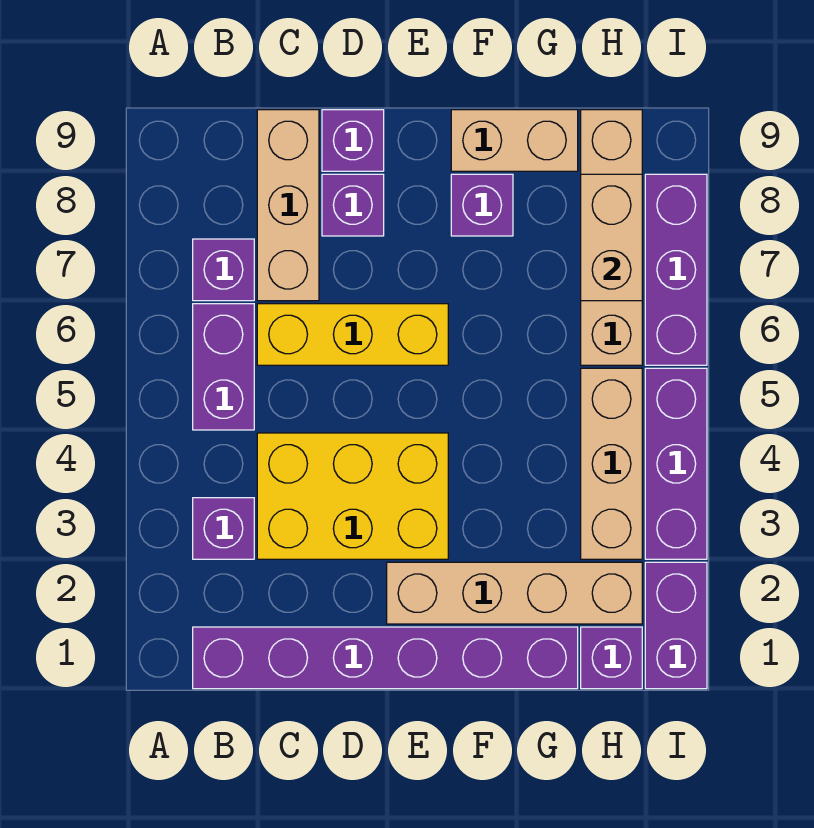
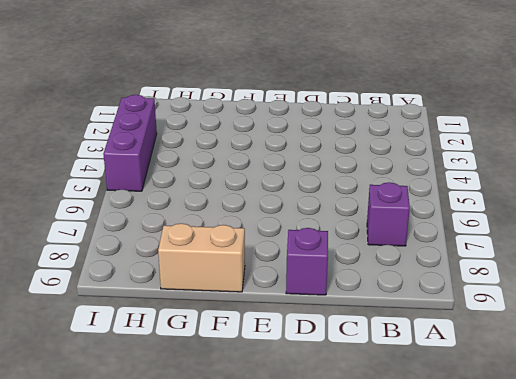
none -> purple brick B1:G1 level 1
none -> purple brick B3 level 1
none -> purple brick B5:B6 level 1

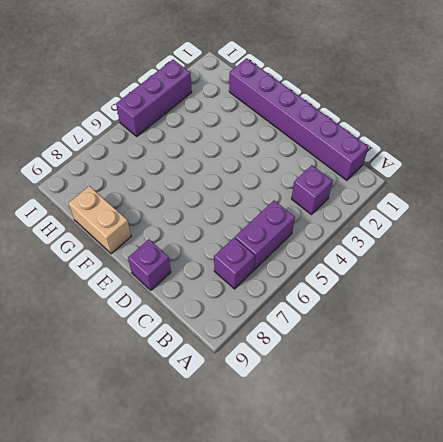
none -> yellow brick C3:E4 level 1
none -> yellow brick C6:E6 level 1
none -> tan brick C7:C9 level 1

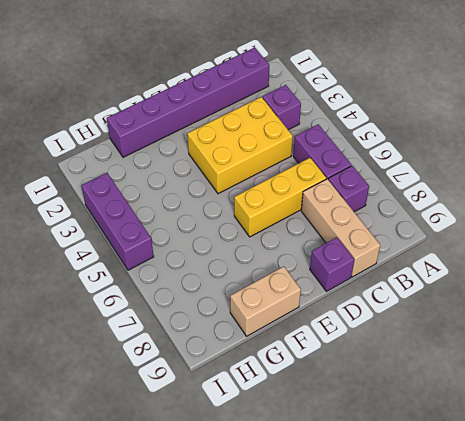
none -> purple brick D8 level 1
none -> tan brick E2:H2 level 1
none -> purple brick F8 level 1

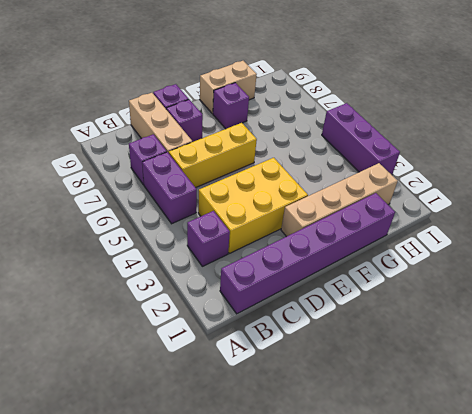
none -> purple brick H1 level 1
none -> tan brick H3:H5 level 1
none -> tan brick H6:H9 level 1

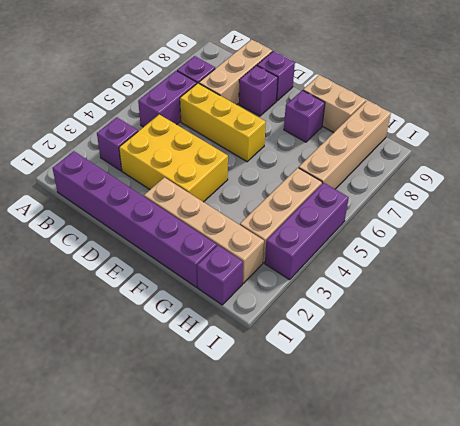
none -> purple brick I1:I2 level 1
none -> purple brick I6:I8 level 1
none -> tan brick H7:H8 level 2

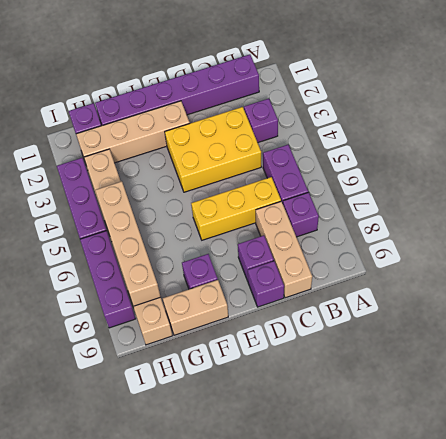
tan brick H5:H8 level 2 -> tan brick H7:H8 level 2
none -> purple brick I1:I2 level 1

